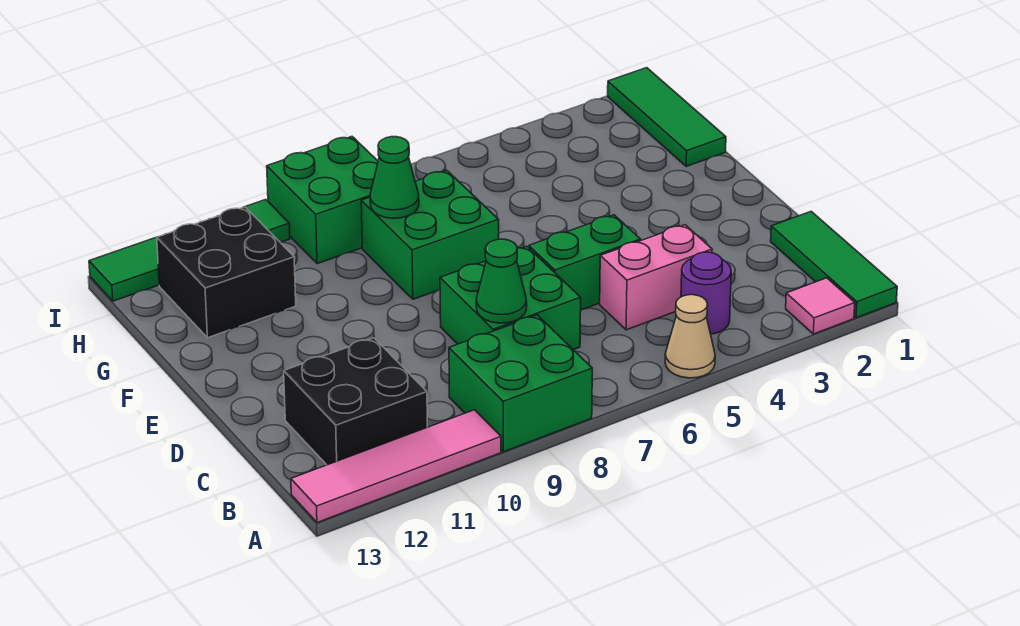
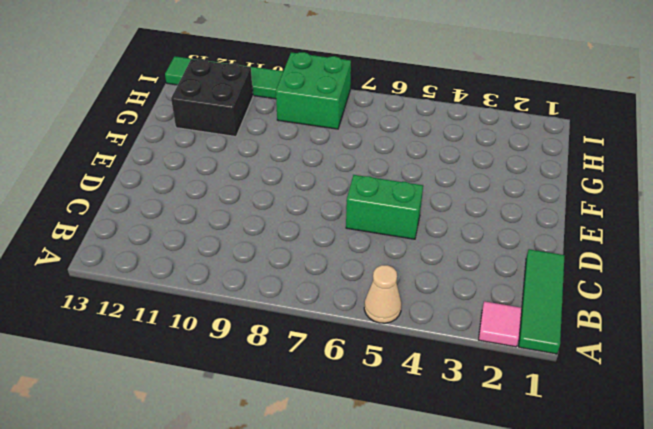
none -> green brick A8:B9 level 1
none -> pink tile A10:A13 level 1
none -> purple round brick B4 level 1

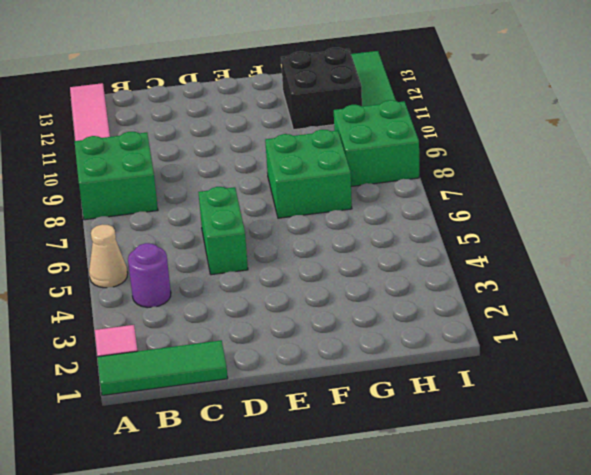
none -> black brick B11:C12 level 1
none -> pink brick C4:C5 level 1
none -> green brick C7:D8 level 1

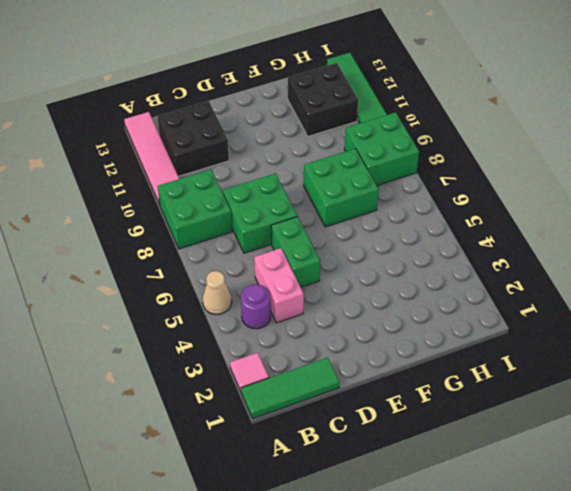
none -> green tile G1:I1 level 1
none -> green cone C8 level 2
none -> green cone G8 level 2

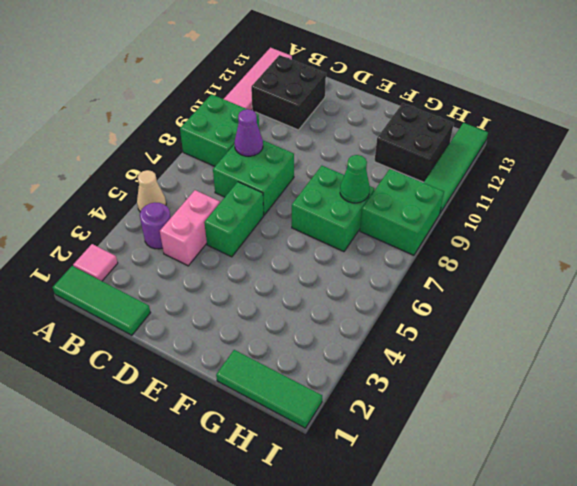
purple cone C8 level 2 -> green cone C8 level 2

